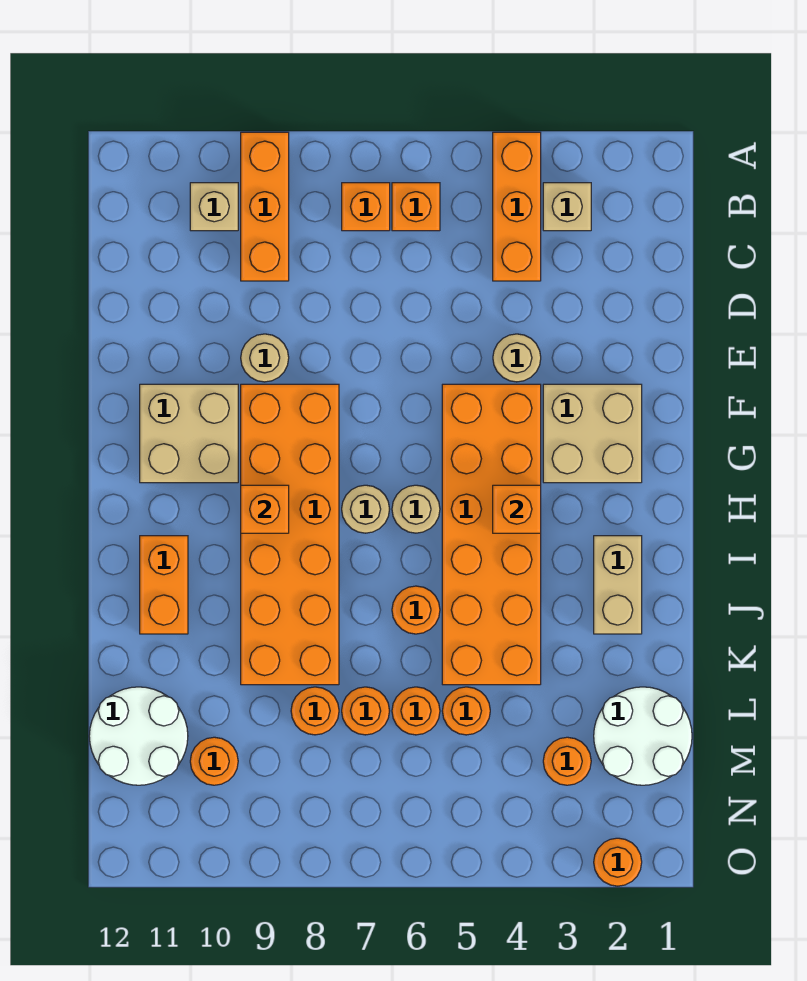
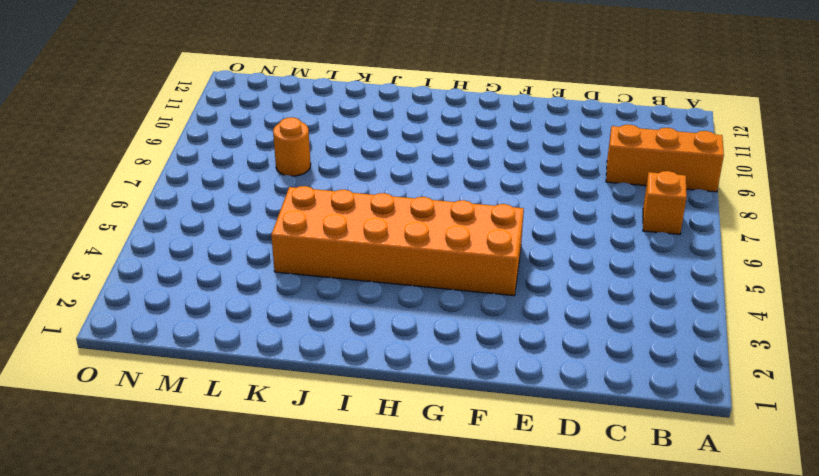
none -> orange brick A4:C4 level 1
none -> tan brick B3 level 1
none -> orange brick B6 level 1

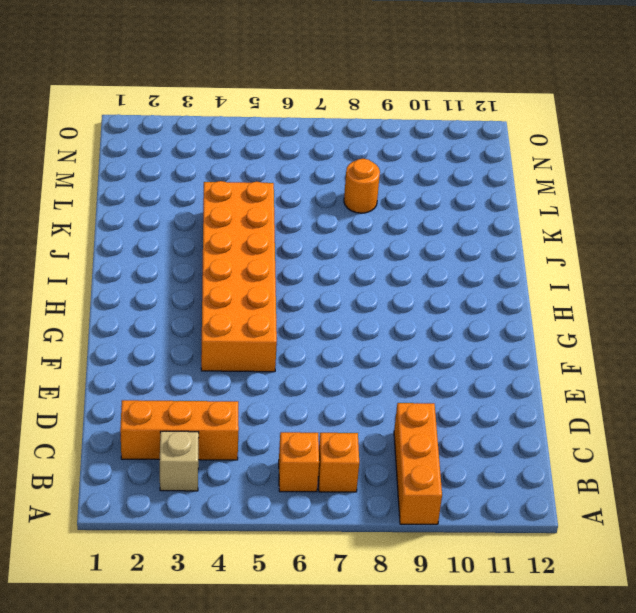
orange brick C2:C4 level 1 -> orange brick A4:C4 level 1
none -> tan brick B10 level 1
none -> tan round brick E4 level 1
none -> tan round brick E9 level 1

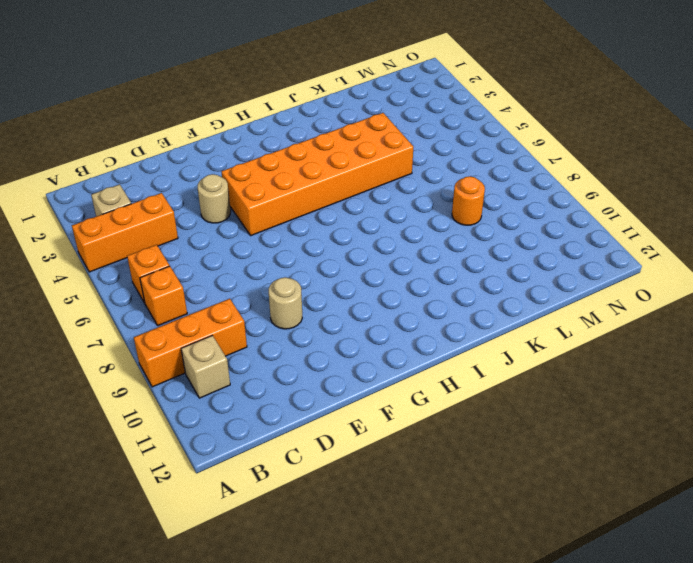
none -> tan brick F2:G3 level 1
none -> orange brick F8:K9 level 1
none -> tan brick F10:G11 level 1

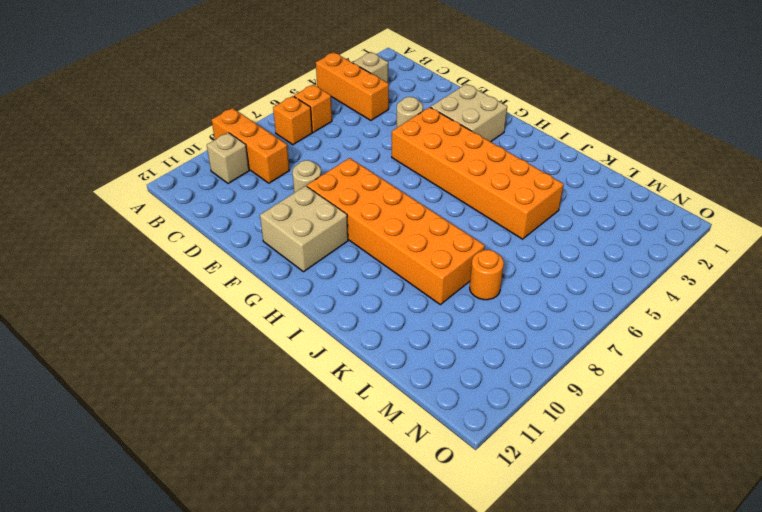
none -> tan round brick H6 level 1
none -> tan round brick H7 level 1
none -> tan brick I2:J2 level 1

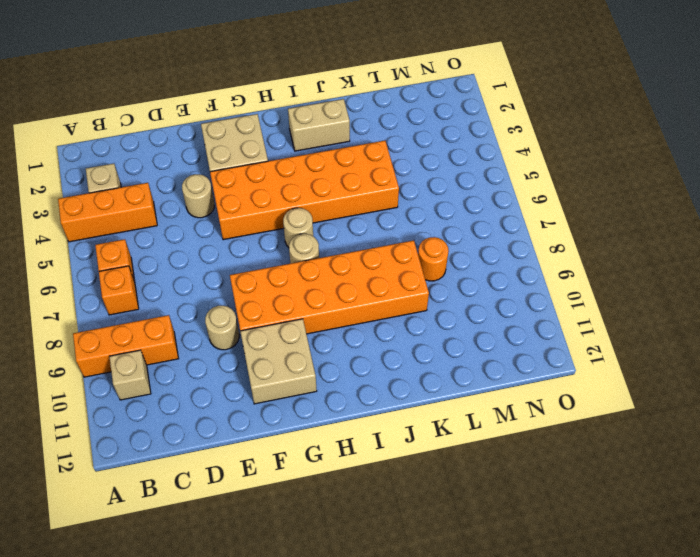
none -> orange brick I11:J11 level 1
none -> orange round brick J6 level 1
none -> white round brick L1:M2 level 1

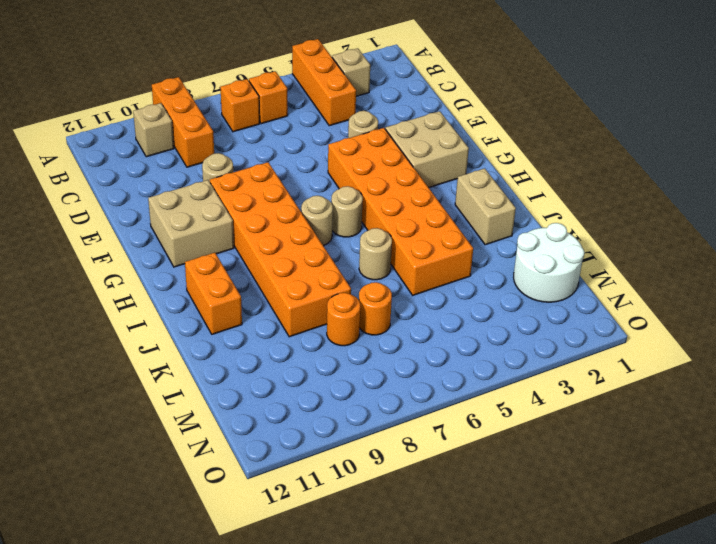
tan round brick J6 level 1 -> orange round brick J6 level 1
none -> orange round brick L5 level 1
none -> orange round brick L6 level 1
none -> white round brick L11:M12 level 1

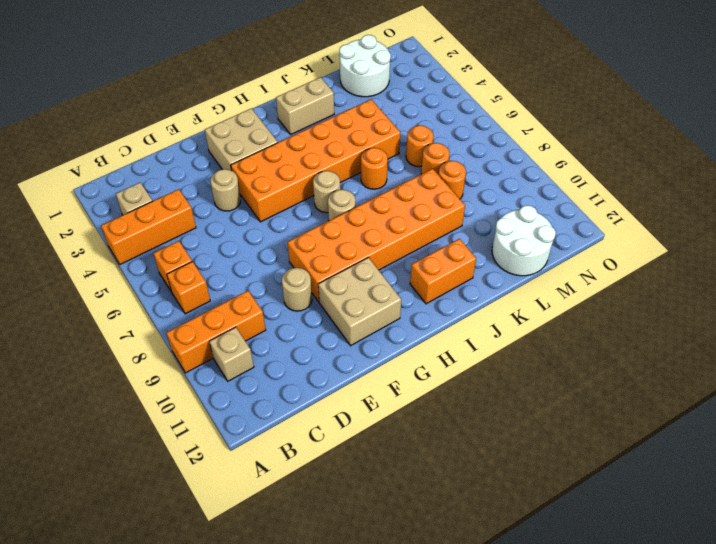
none -> orange round brick L5 level 1
none -> orange round brick M3 level 1
none -> orange round brick M10 level 1

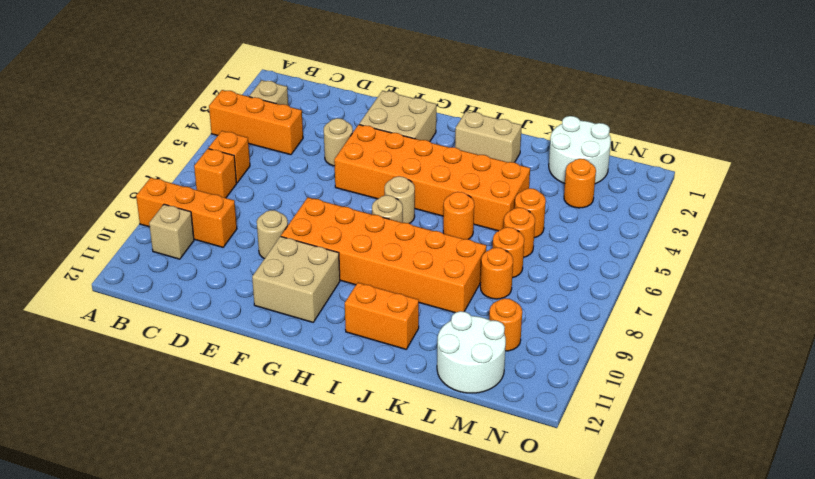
none -> orange round brick O2 level 1
none -> orange brick H4 level 2
none -> orange brick H9 level 2

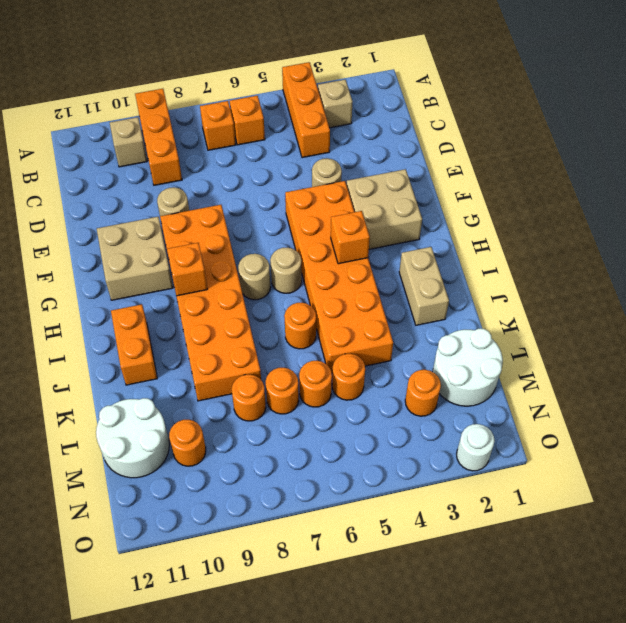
white round brick O2 level 1 -> orange round brick O2 level 1

